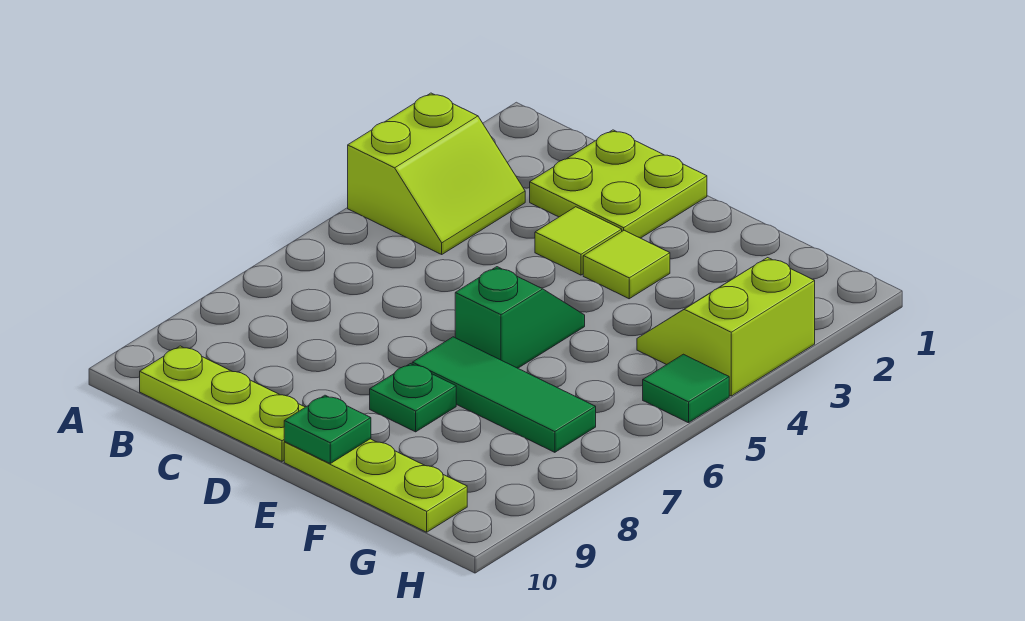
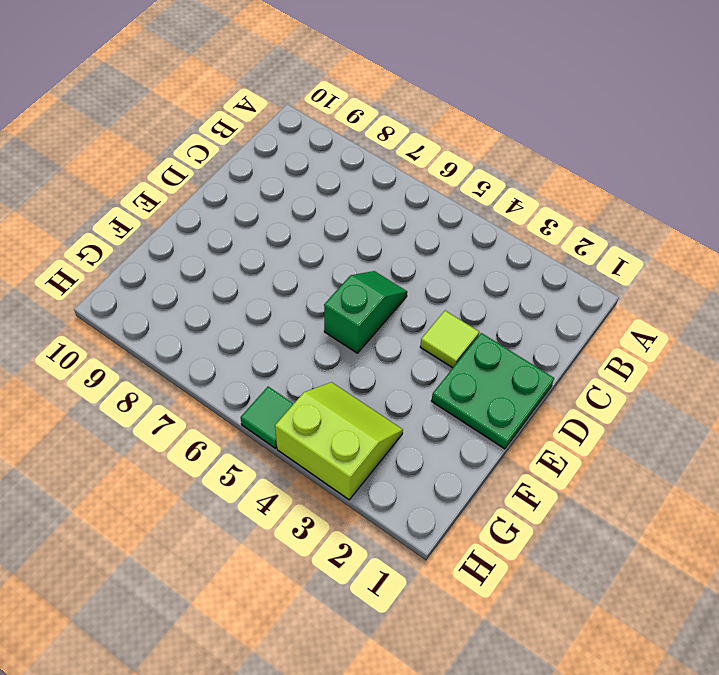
green plate D1:E2 level 1 -> lime plate C1:D2 level 1
green slope D5:E5 level 1 top E -> green slope E5:E6 level 1 top 6
none -> lime slope A3:B4 level 1 top A
none -> lime plate B10:D10 level 1
none -> lime tile E3 level 1

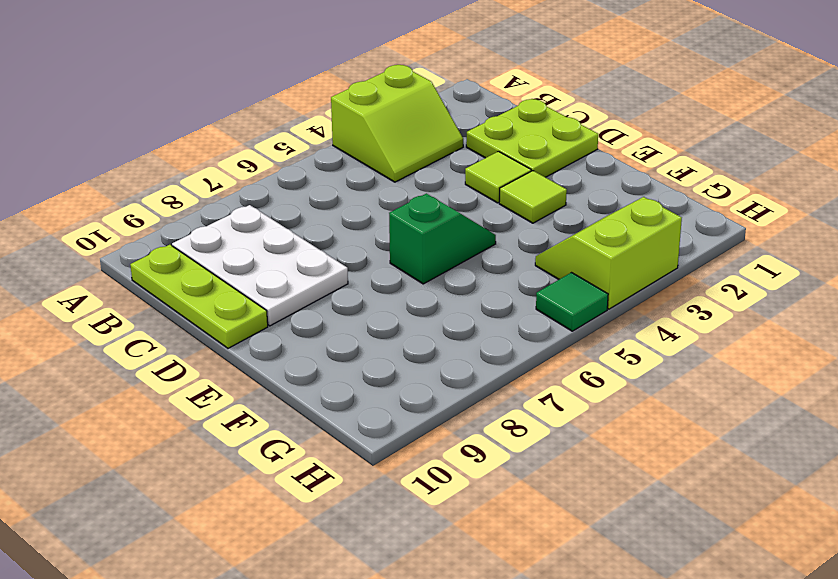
white plate B8:D9 level 1 -> none
none -> green tile E7:G7 level 1
none -> green plate E8 level 1
none -> lime plate E10:G10 level 1

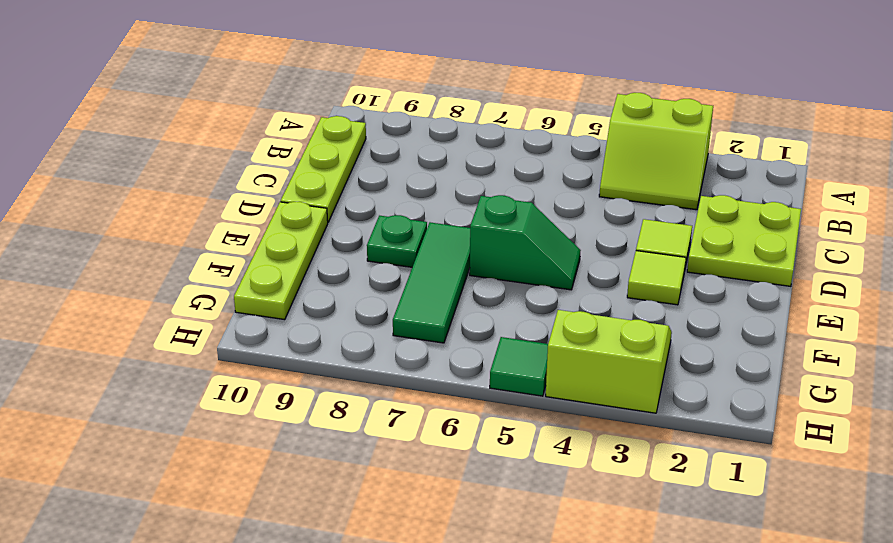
none -> green plate E10 level 2

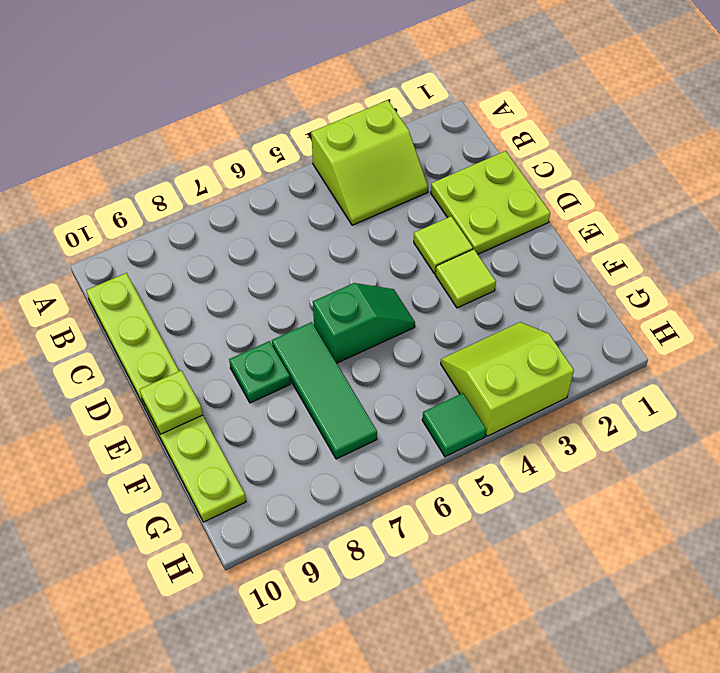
lime plate E10 level 2 -> green plate E10 level 2

